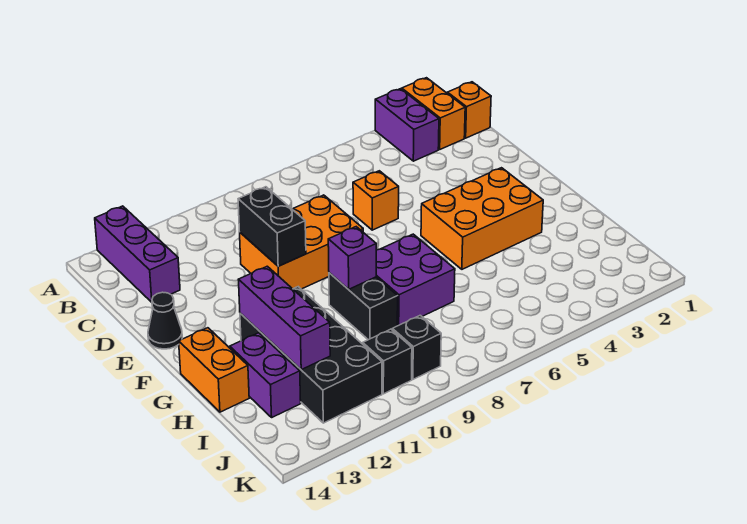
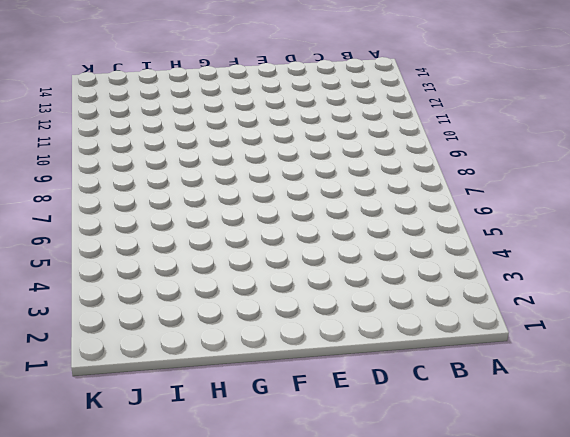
none -> orange brick A2:B2 level 1
none -> purple brick A3:B3 level 1
none -> purple brick A13:C13 level 1

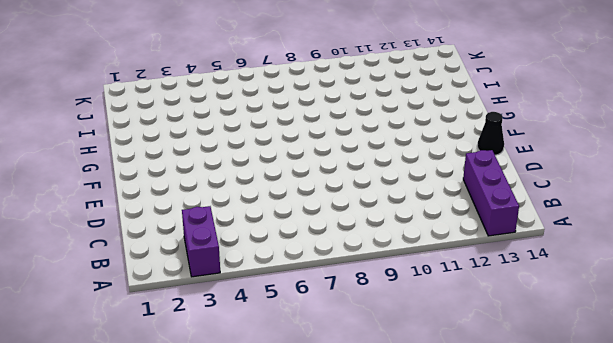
none -> orange brick A2:B2 level 1
none -> orange brick B1 level 1
none -> orange brick D6 level 1

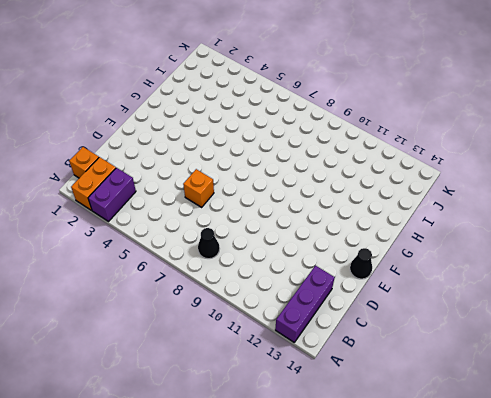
black cone B8 level 1 -> none
none -> orange brick D8:E10 level 1
none -> orange brick F3:G5 level 1
none -> purple brick G7:H8 level 1

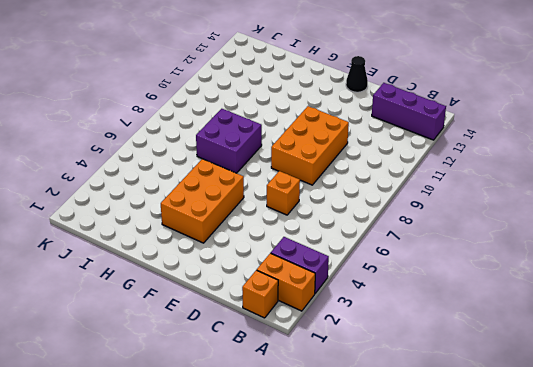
none -> black brick G9:H9 level 1
none -> black brick G11:J12 level 1
none -> orange brick G14:H14 level 1

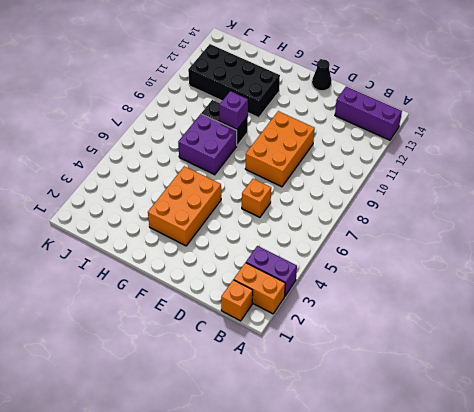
none -> orange brick G14:H14 level 1
none -> purple brick H13:I13 level 1
none -> black brick J9 level 1

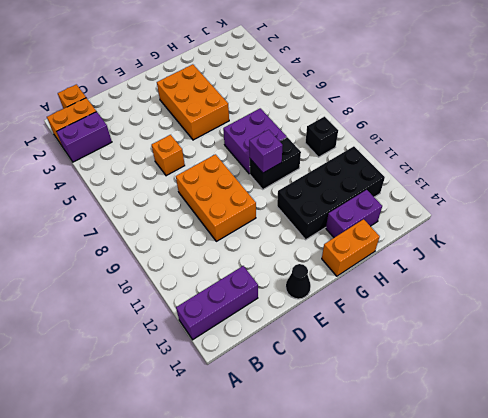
none -> black brick J10 level 1
none -> black brick D10:E10 level 2
none -> purple brick G12:I12 level 2

